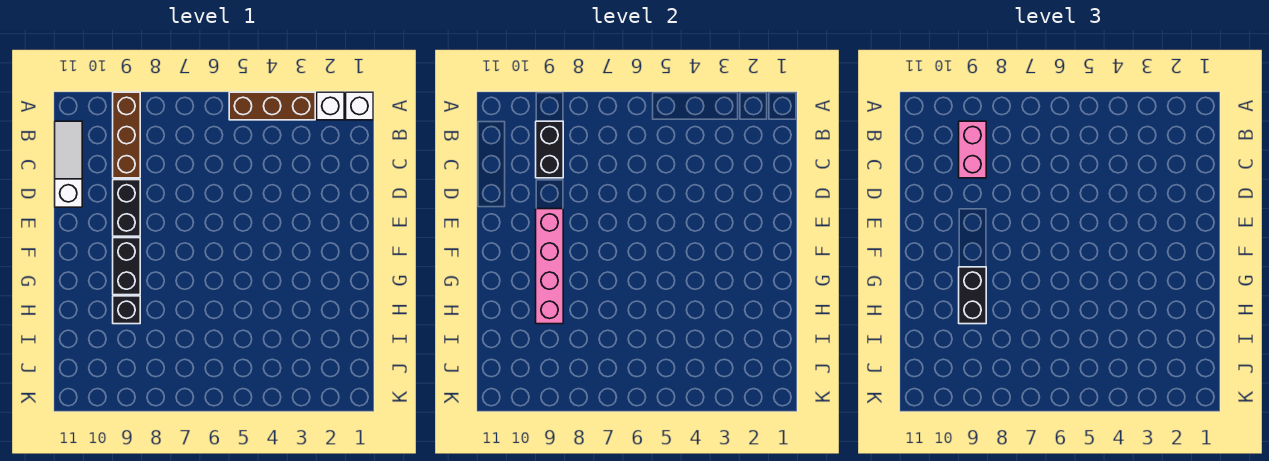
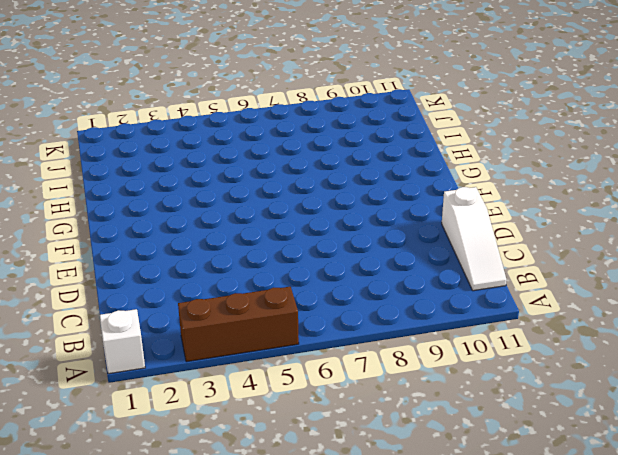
none -> white brick A2 level 1
none -> brown brick A9:C9 level 1
none -> black brick D9:E9 level 1

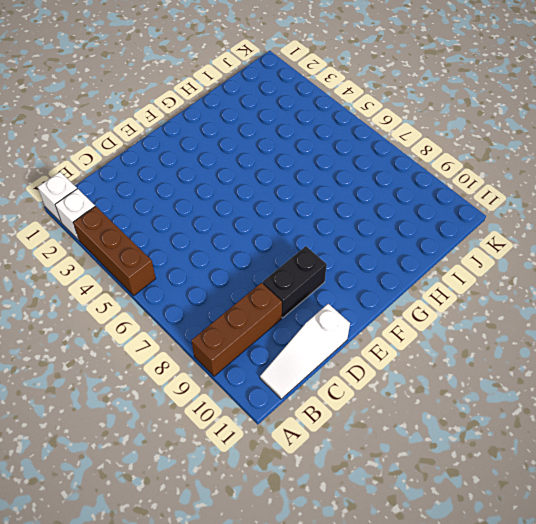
none -> black brick F9:G9 level 1
none -> black brick H9 level 1
none -> black brick B9:C9 level 2

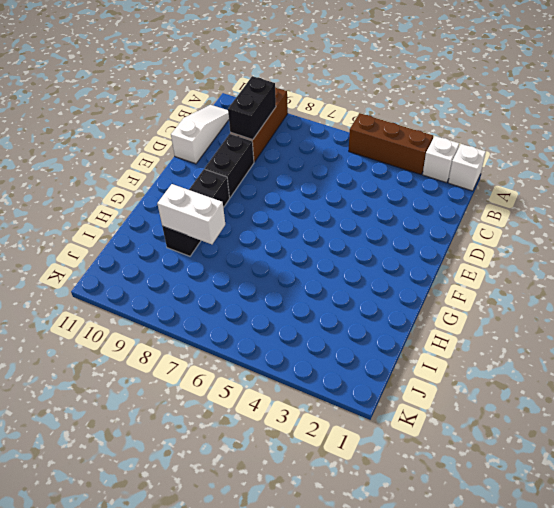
white brick H8:H9 level 2 -> pink brick E9:H9 level 2
none -> pink brick B9:C9 level 3
none -> black brick G9:H9 level 3

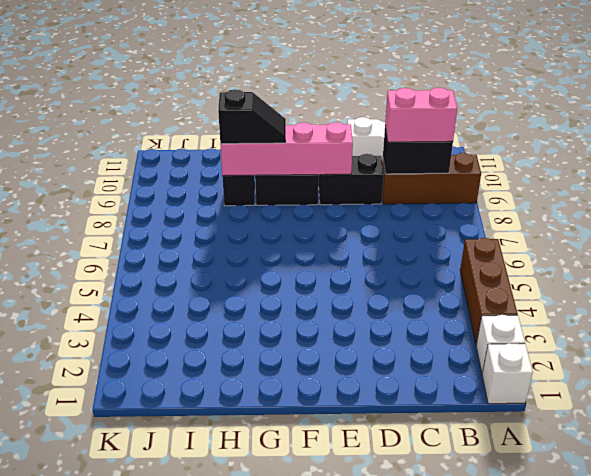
black slope G9:H9 level 3 top H -> black brick G9:H9 level 3

